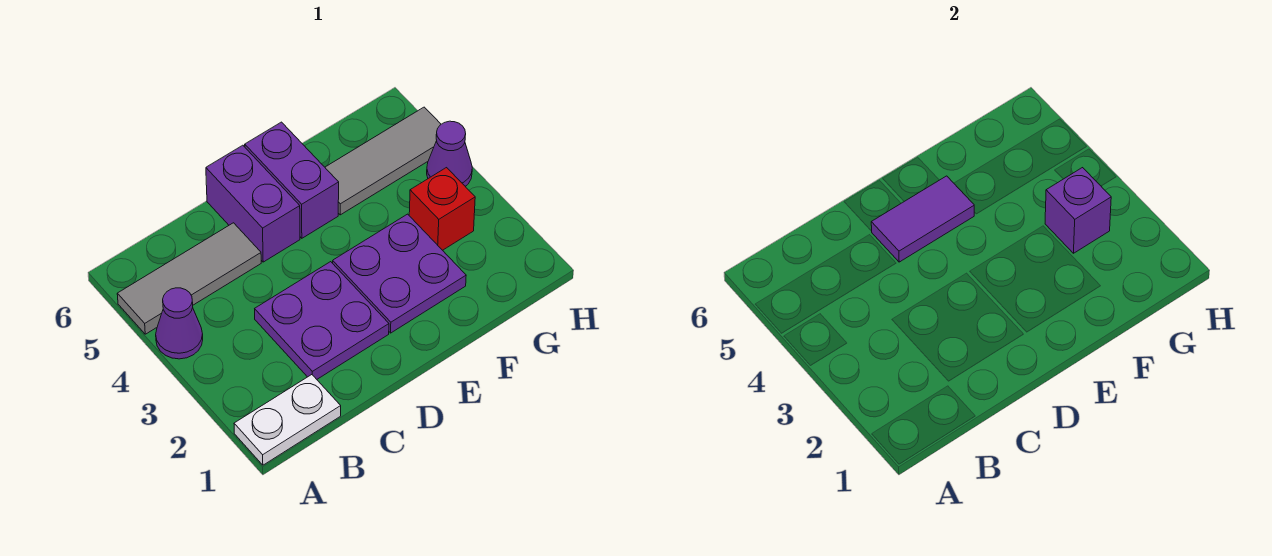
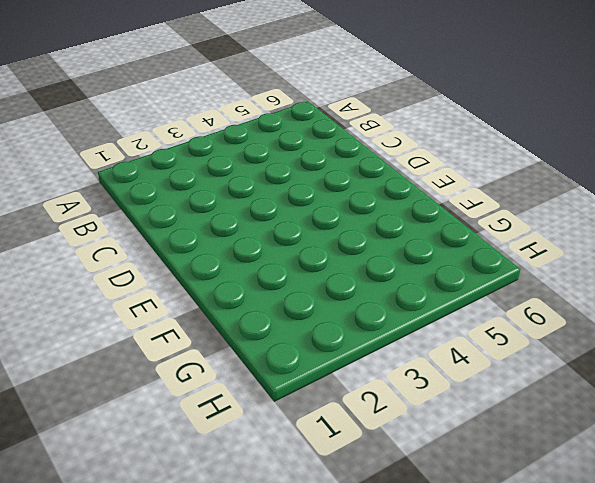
none -> white plate A1:B1 level 1
none -> purple cone A4 level 1
none -> grey tile A5:C5 level 1

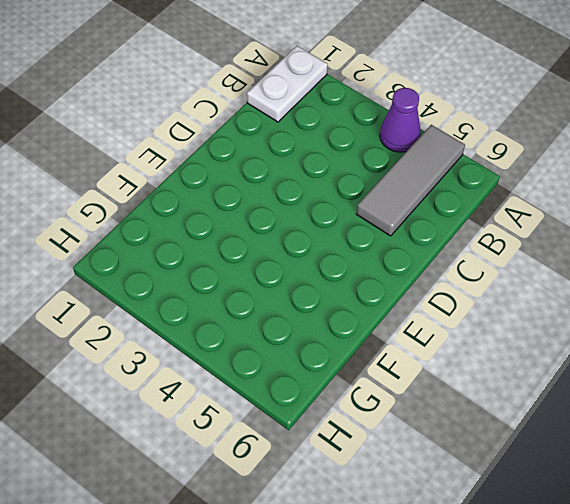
none -> purple plate C2:D3 level 1
none -> purple brick D5:D6 level 1
none -> purple plate E2:F3 level 1

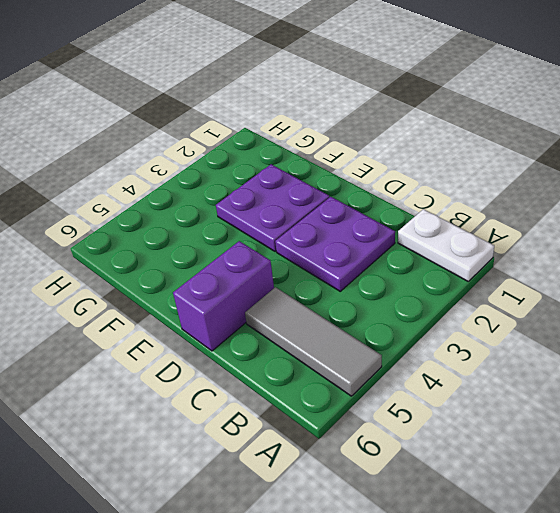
none -> purple cone A4 level 1
none -> purple brick E5:E6 level 1
none -> grey tile F5:H5 level 1

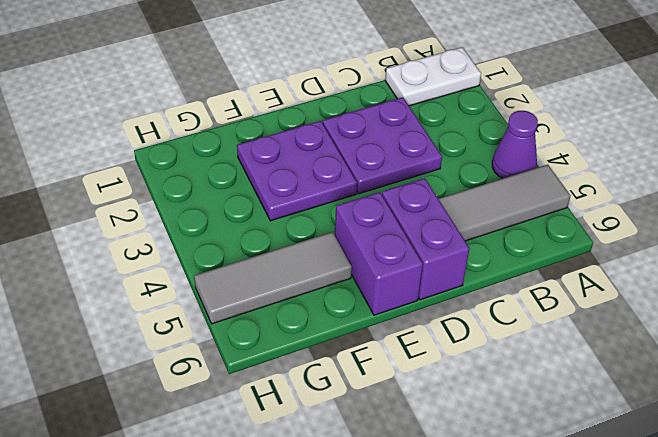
none -> red brick G3 level 1
none -> purple cone H4 level 1
none -> purple tile D5:E5 level 2

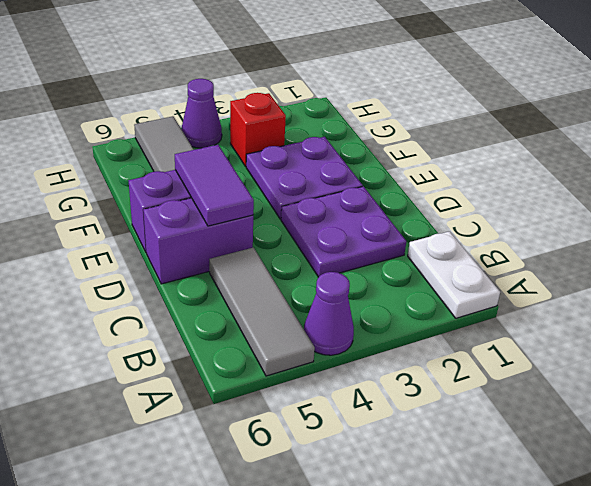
none -> purple brick G3 level 2

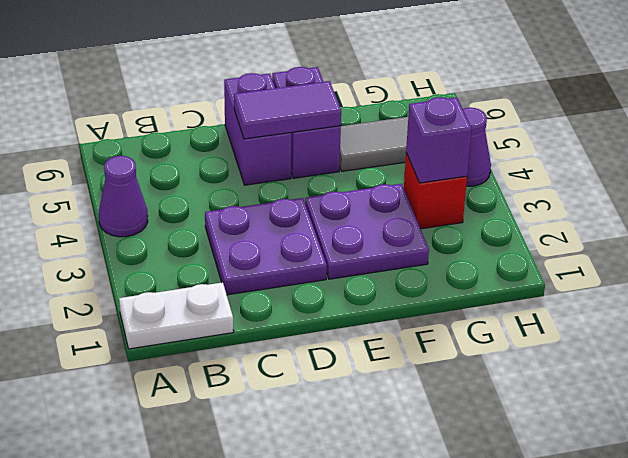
none -> grey tile A5:C5 level 1

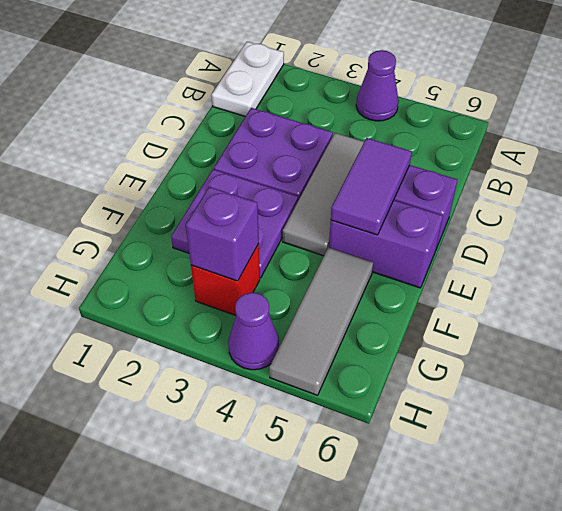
grey tile C4:E4 level 1 -> grey tile A5:C5 level 1

